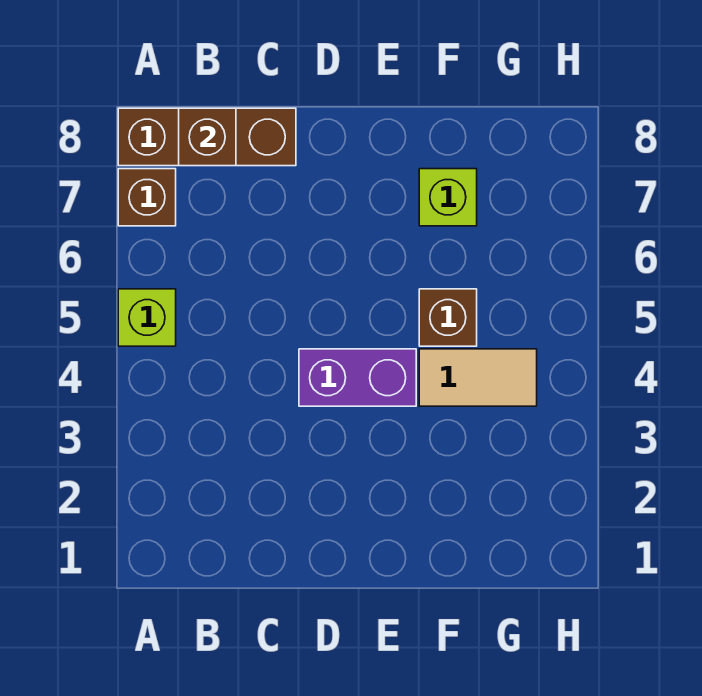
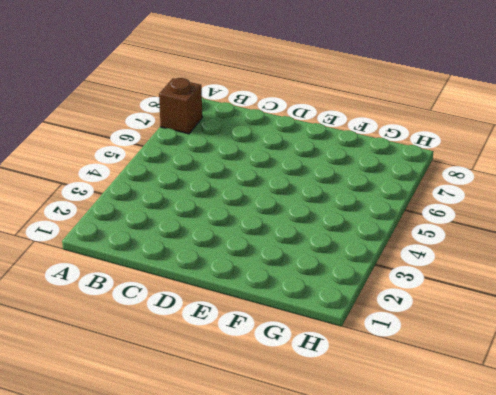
none -> lime brick A5 level 1
none -> brown brick A8:C8 level 1

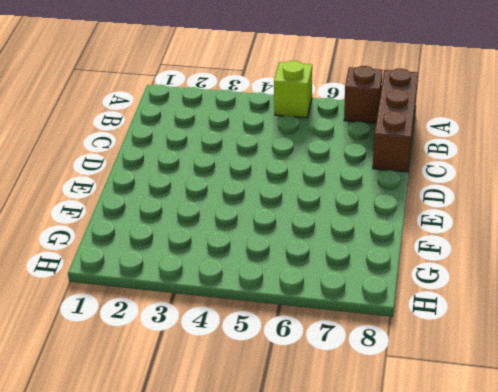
none -> purple brick D4:E4 level 1
none -> tan tile F4:G4 level 1

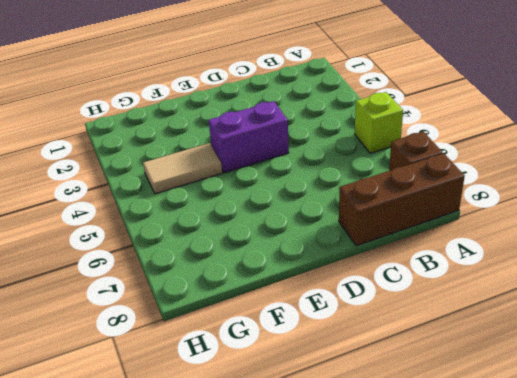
none -> brown brick F5 level 1
none -> lime brick F7 level 1

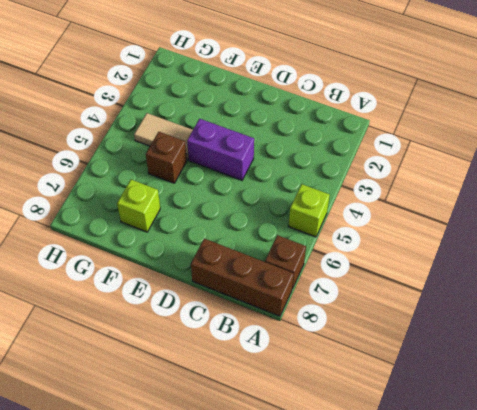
none -> brown brick B8 level 2

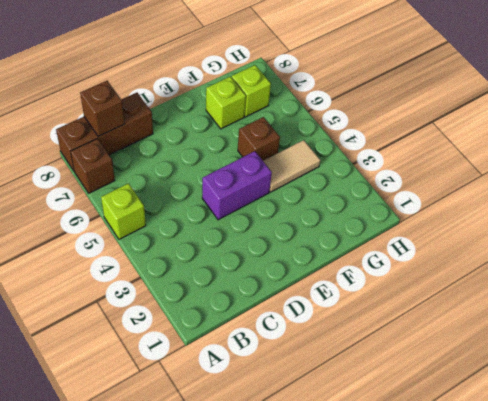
lime brick G7 level 1 -> none

